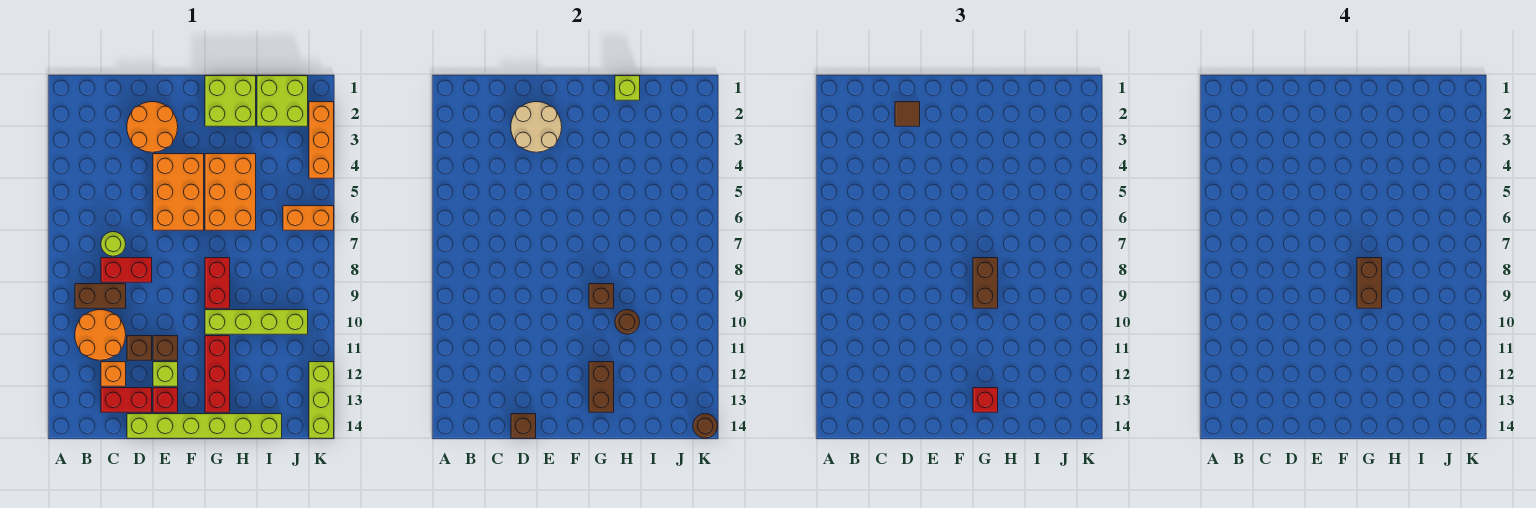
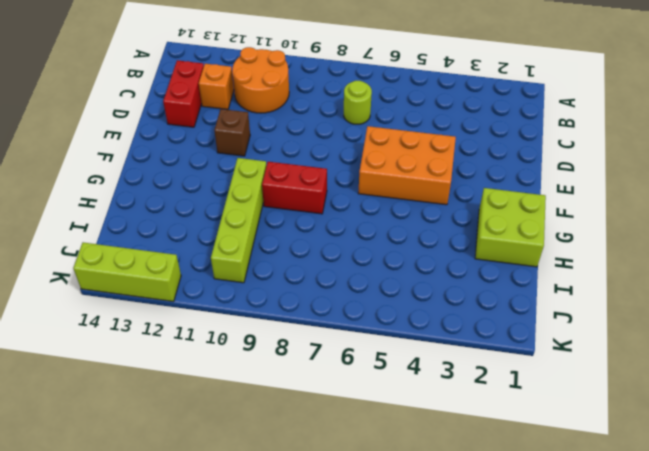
none -> brown brick B9:C9 level 1
none -> red brick C8:D8 level 1
none -> orange round brick D2:E3 level 1
none -> brown brick D11 level 1

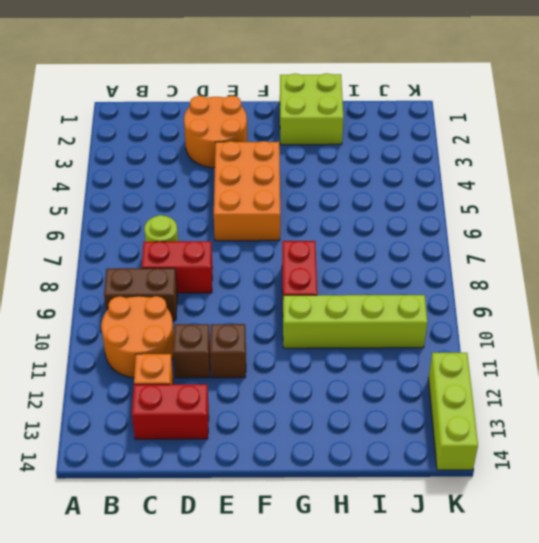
none -> lime brick D14:I14 level 1
none -> lime brick E12 level 1
none -> red brick E13 level 1
none -> orange brick G4:H6 level 1

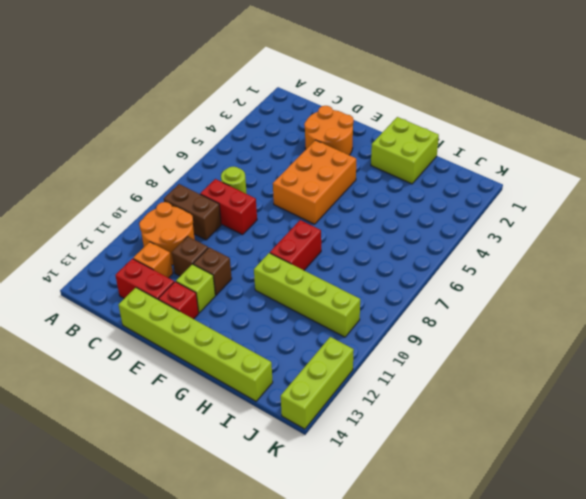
none -> orange brick G4:H6 level 1
none -> red brick G11:G13 level 1
none -> lime brick I1:J2 level 1
none -> orange brick J6:K6 level 1

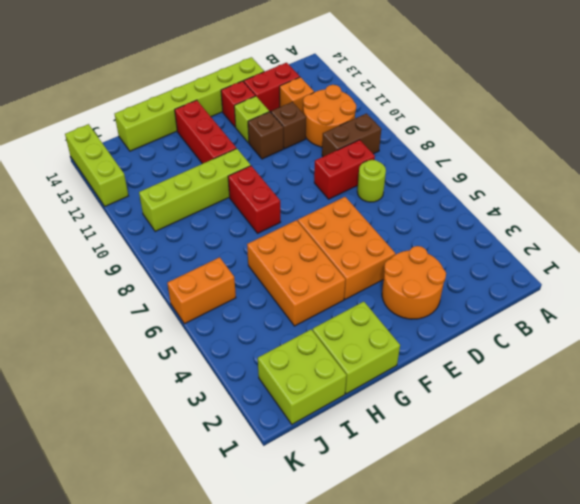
none -> orange brick K2:K4 level 1
none -> tan round brick D2:E3 level 2
none -> brown brick D14 level 2
none -> brown brick G9 level 2

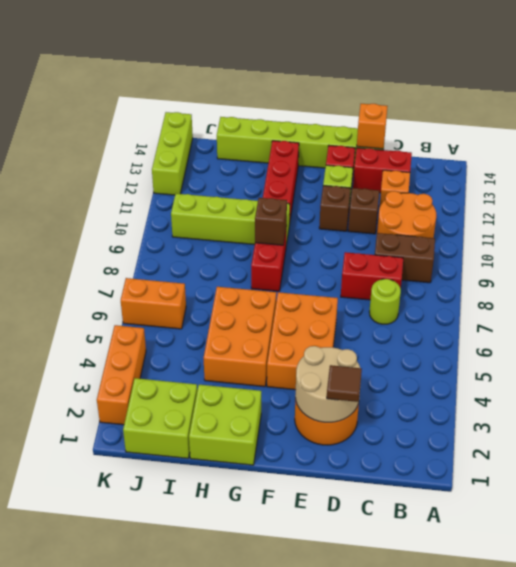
orange brick D14 level 2 -> brown brick D14 level 2
none -> brown brick G12:G13 level 2
none -> lime brick H1 level 2
none -> brown round brick H10 level 2
none -> brown round brick K14 level 2

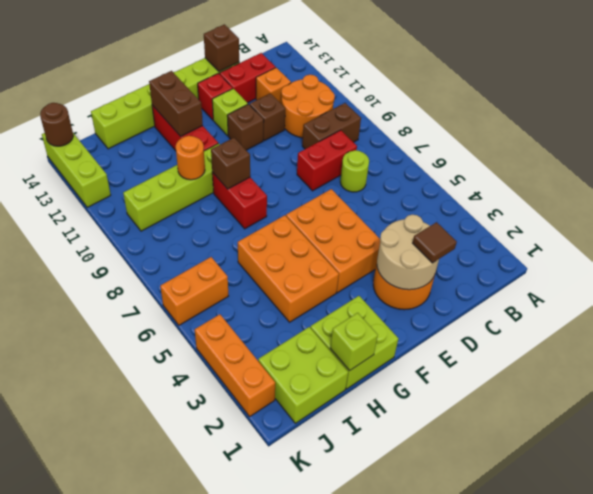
orange round brick H10 level 2 -> brown round brick H10 level 2
none -> brown brick G8:G9 level 3
none -> red brick G13 level 3
none -> brown brick G8:G9 level 4

